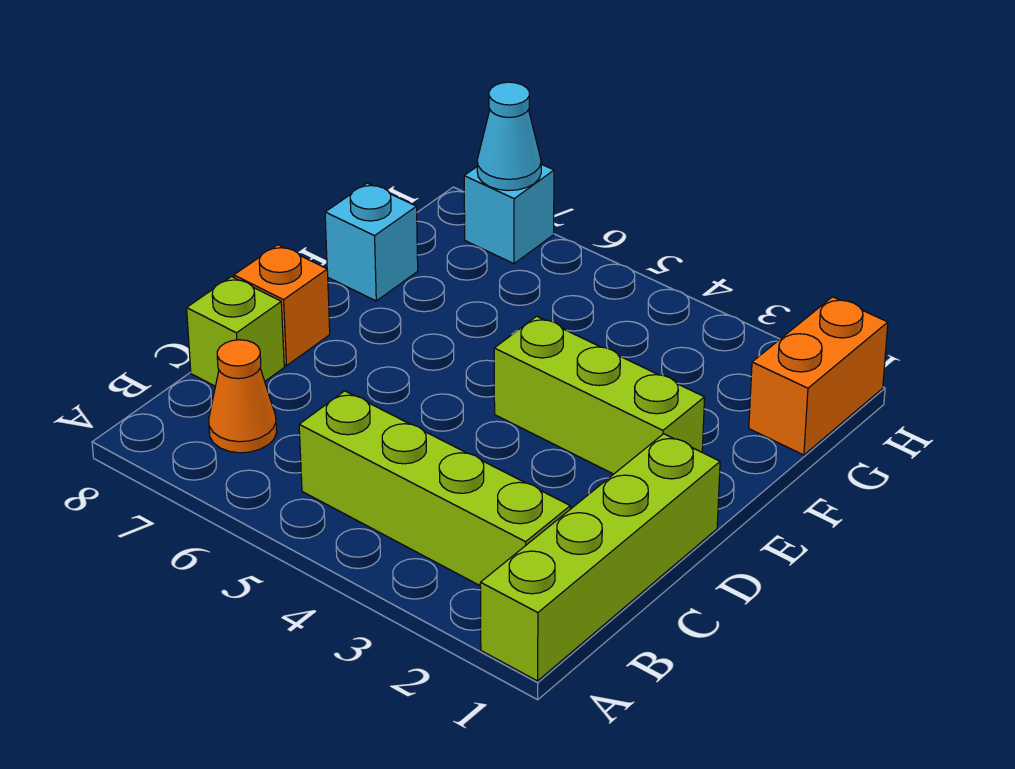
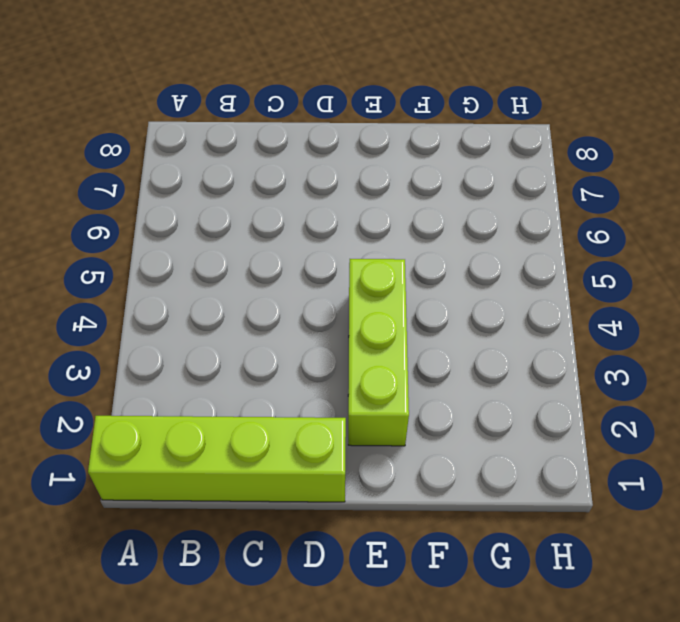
none -> lime brick B2:B5 level 1
none -> orange cone B7 level 1

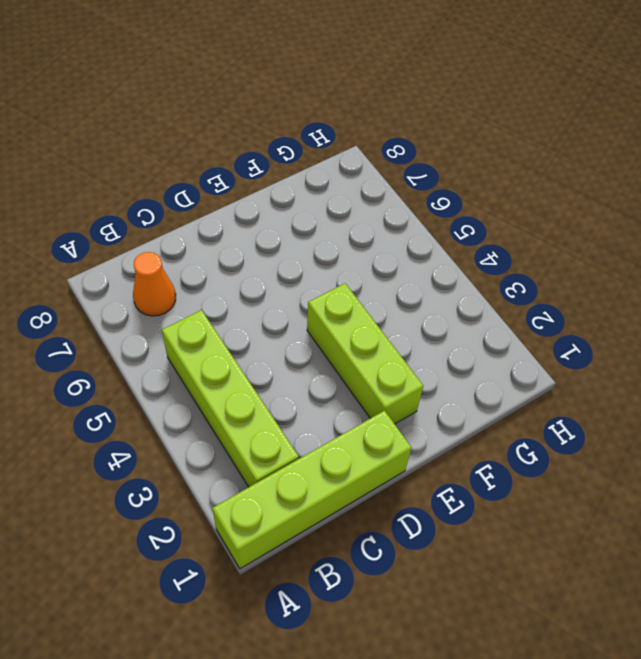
none -> lime brick C8 level 1
none -> orange brick D8 level 1

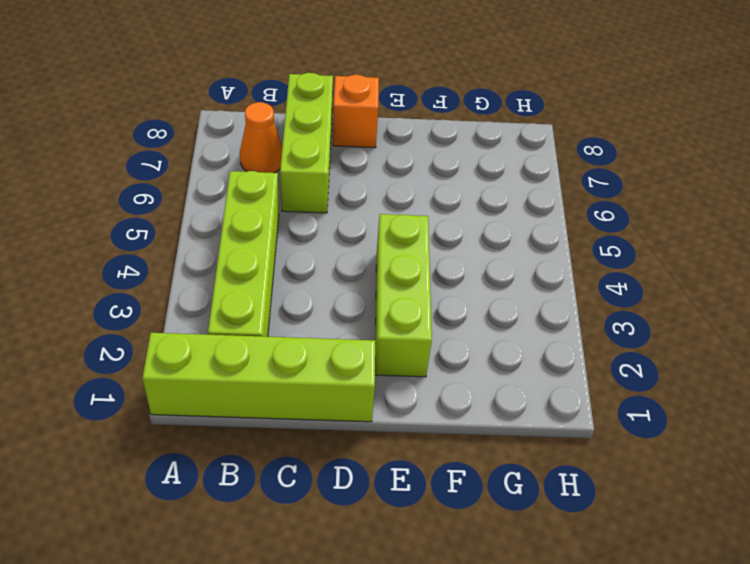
lime brick C6:C8 level 1 -> lime brick C8 level 1
none -> cyan brick F8 level 1
none -> orange brick G1:H1 level 1

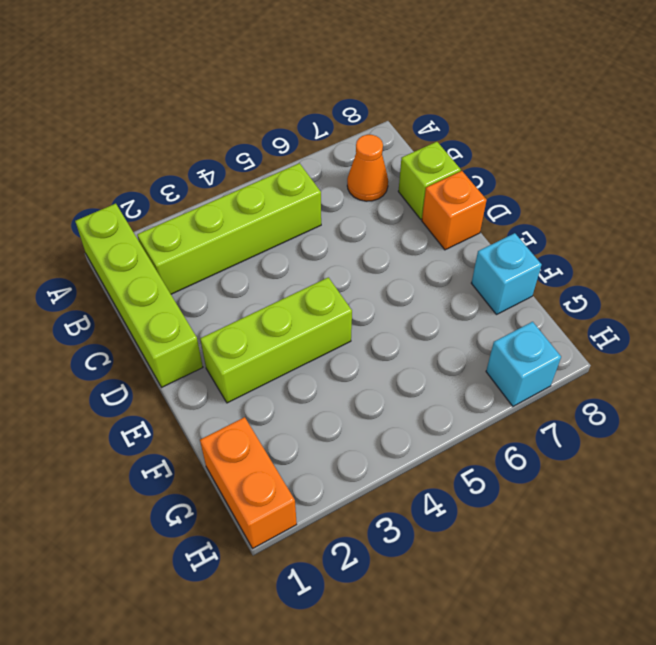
none -> cyan cone H7 level 2

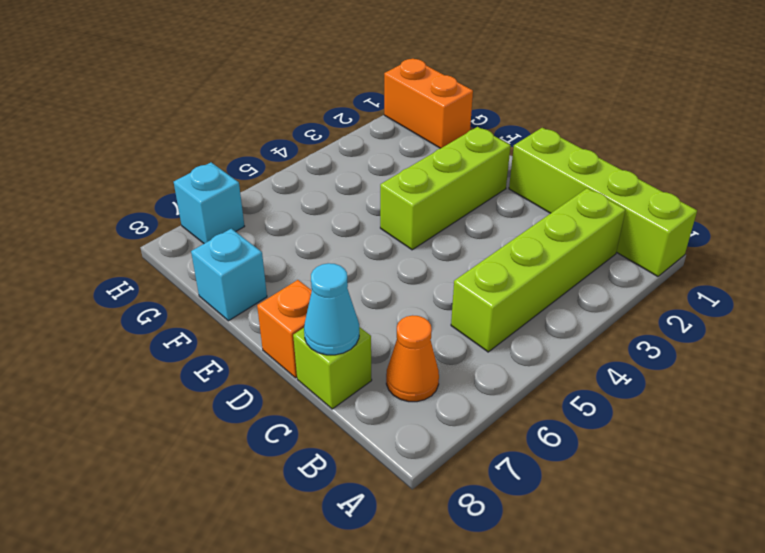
cyan cone C8 level 2 -> cyan cone H7 level 2

